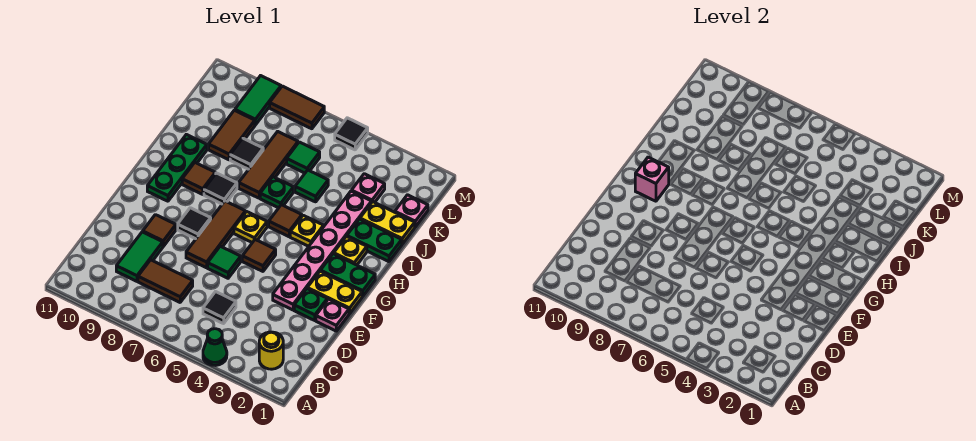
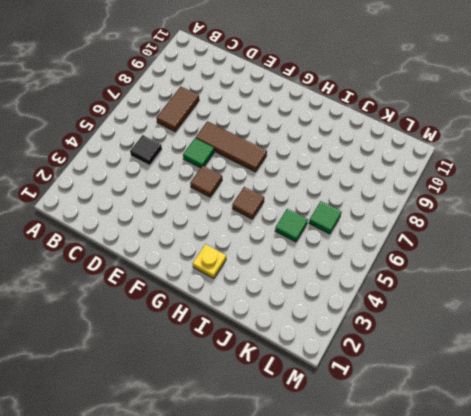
none -> green cone A4 level 1
none -> yellow round brick B2 level 1
none -> green tile C9:D9 level 1
none -> pink plate E1 level 1

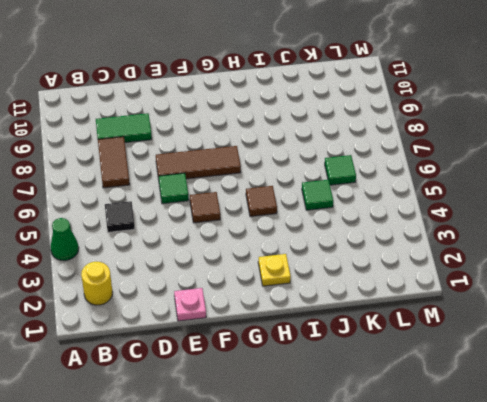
none -> green plate E2 level 1
none -> pink plate E3:J3 level 1
none -> brown tile E9 level 1
none -> yellow plate F1:F2 level 1

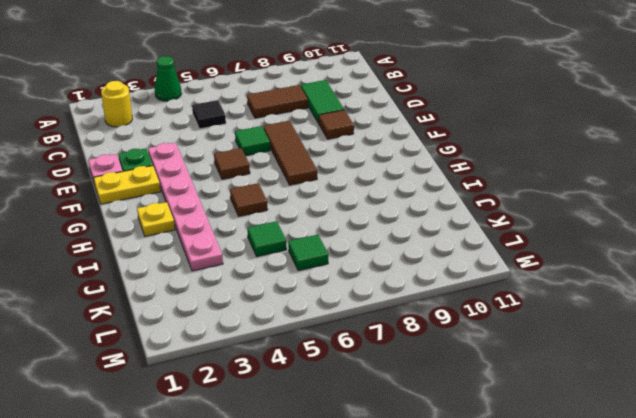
none -> black tile F8 level 1
none -> green plate G1:G2 level 1
none -> yellow plate G6 level 1
none -> green plate G10:I10 level 1

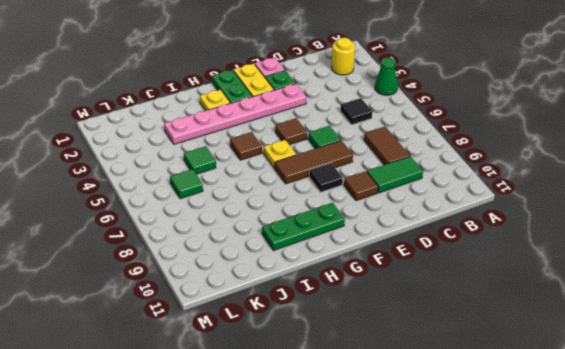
none -> yellow plate H4 level 1
none -> black tile H8 level 1
none -> brown tile H9 level 1
none -> green plate I1:I2 level 1

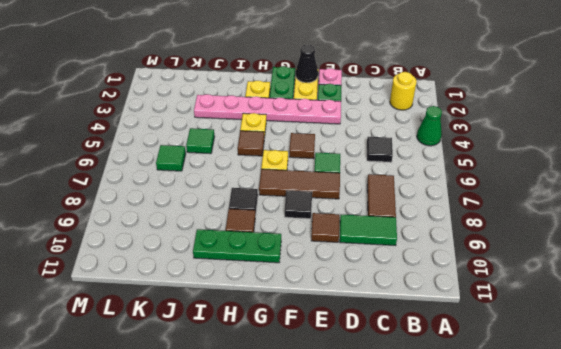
black cone F1 level 2 -> none
none -> green plate I1:I2 level 1
none -> green plate I6 level 1
none -> brown tile I7:K7 level 1
none -> yellow plate J1:J2 level 1

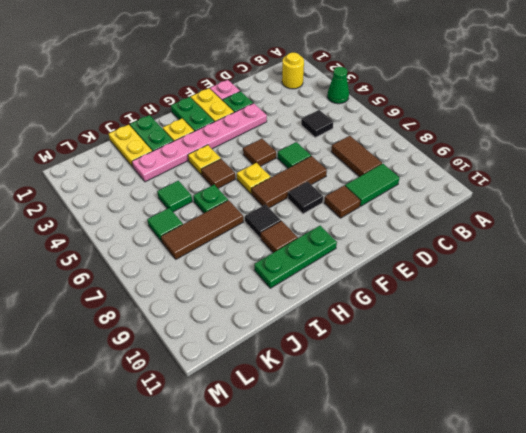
none -> black tile J8 level 1
none -> brown tile J9:K9 level 1
none -> pink plate K1 level 1
none -> pink plate K3 level 1

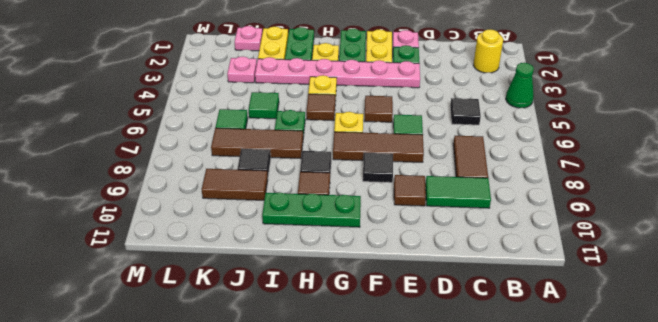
none -> green tile L9:M9 level 1
none -> black tile M5 level 1
none -> brown tile M7:M8 level 1
none -> pink brick G10 level 2

